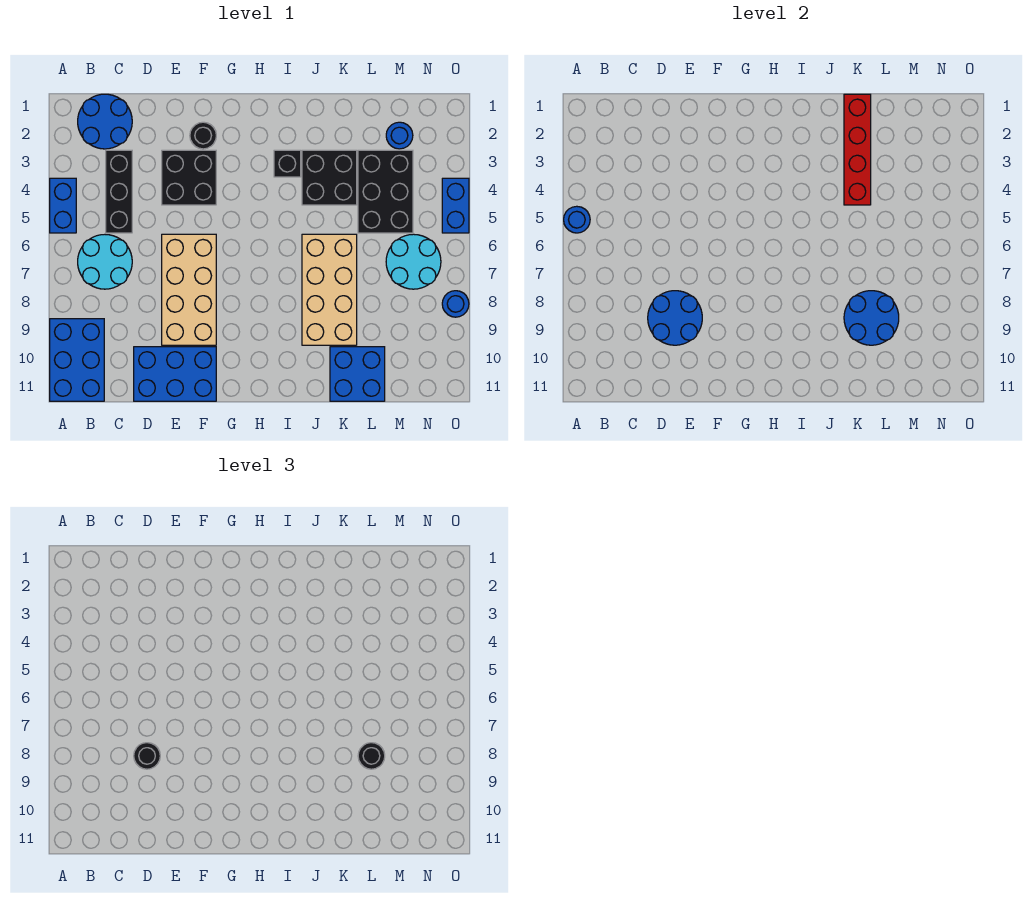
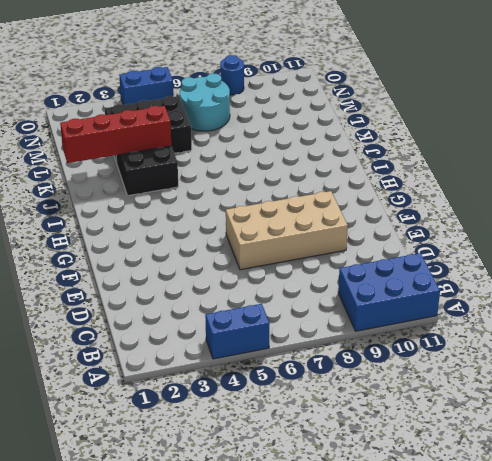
none -> blue round brick B1:C2 level 1
none -> cyan round brick B6:C7 level 1
none -> black brick C3:C5 level 1

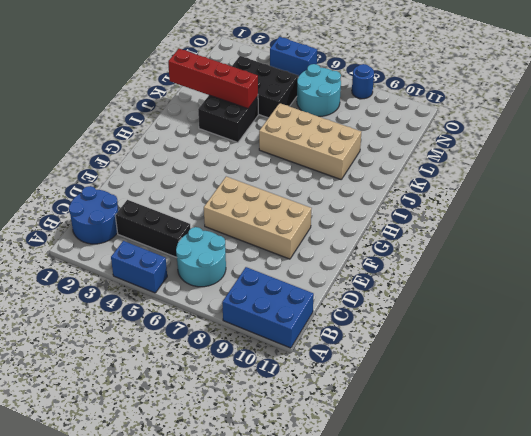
none -> blue brick D10:F11 level 1
none -> black brick E3:F4 level 1
none -> black round brick F2 level 1

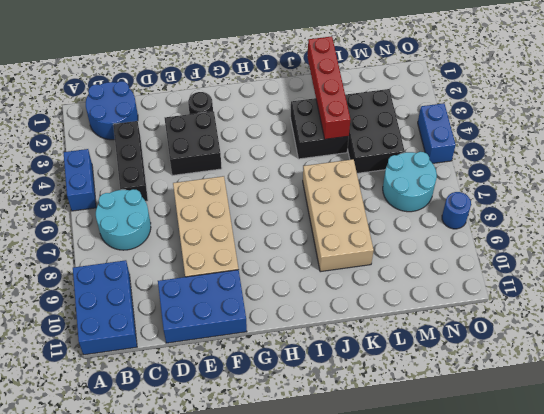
none -> black brick I3 level 1
none -> blue brick K10:L11 level 1
none -> blue round brick M2 level 1

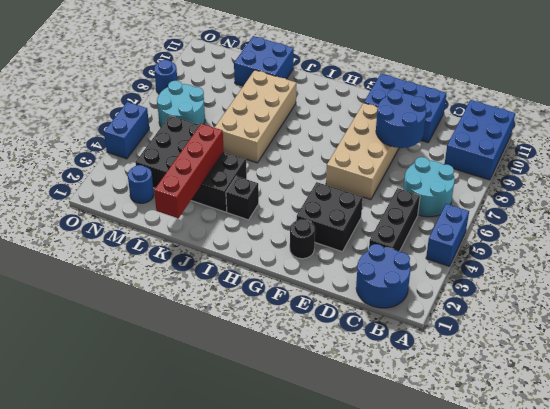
none -> blue round brick A5 level 2
none -> blue round brick K8:L9 level 2
none -> black round brick D8 level 3

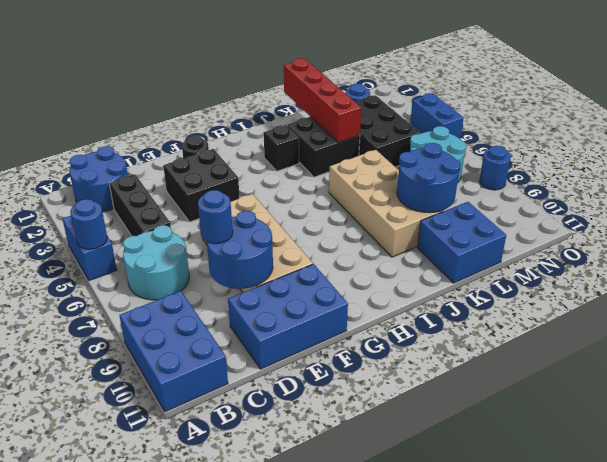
blue round brick D8 level 3 -> black round brick D8 level 3
none -> black round brick L8 level 3

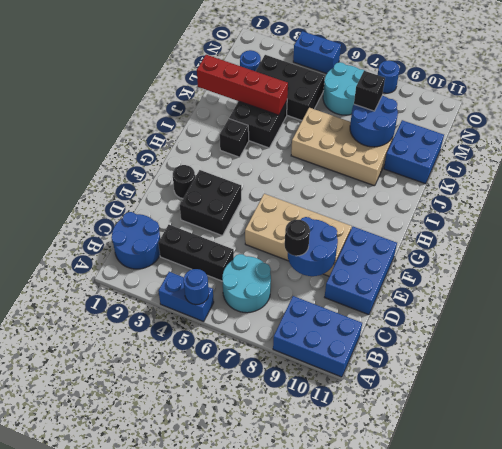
black brick L8 level 3 -> black round brick L8 level 3

